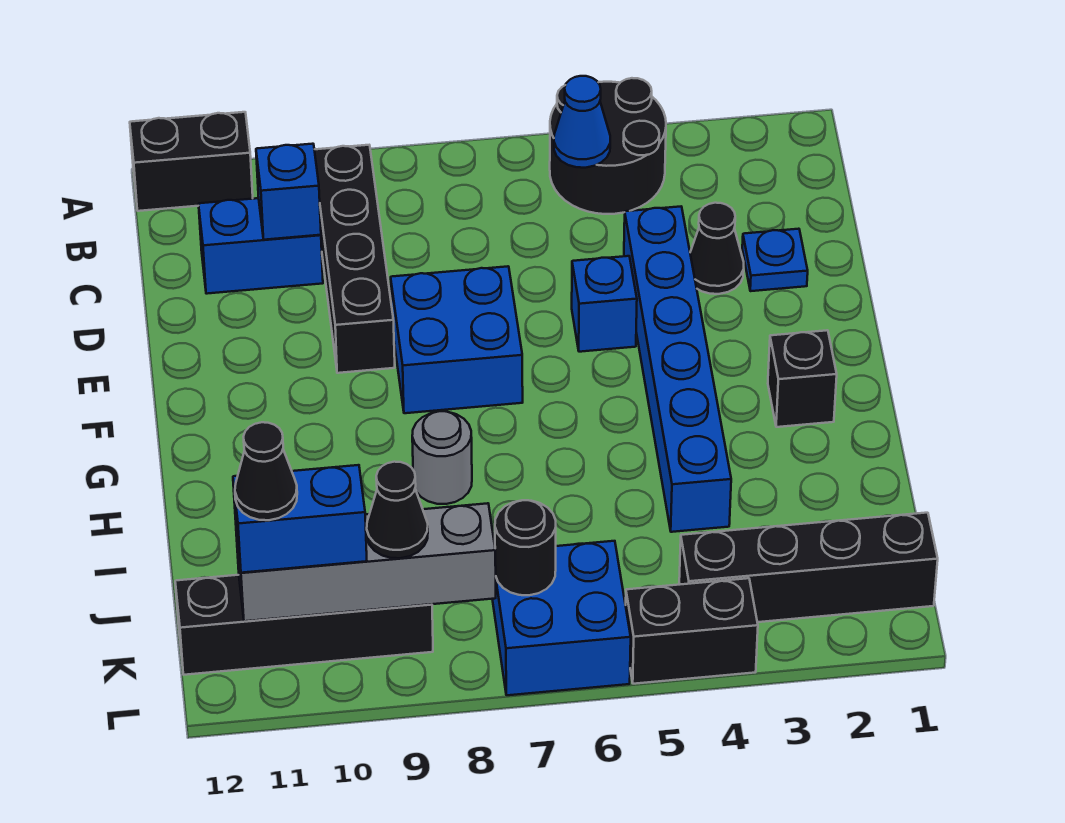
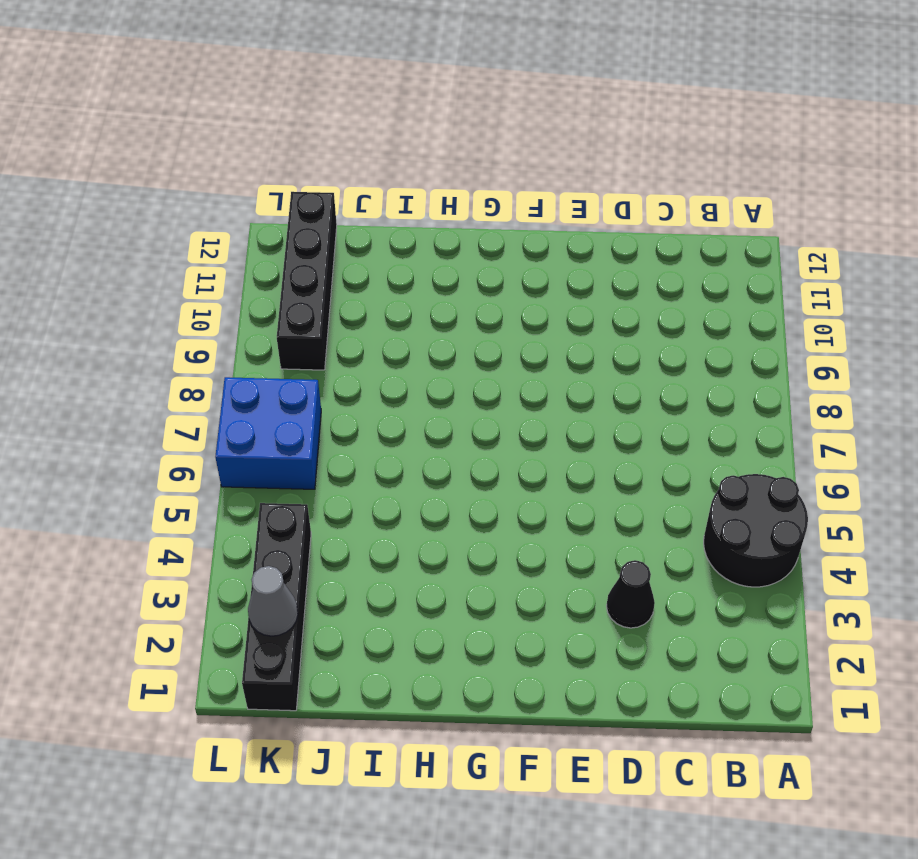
grey cone K2 level 2 -> none
none -> black brick A11:A12 level 1
none -> black brick B9:E9 level 1
none -> blue brick C10:C11 level 1

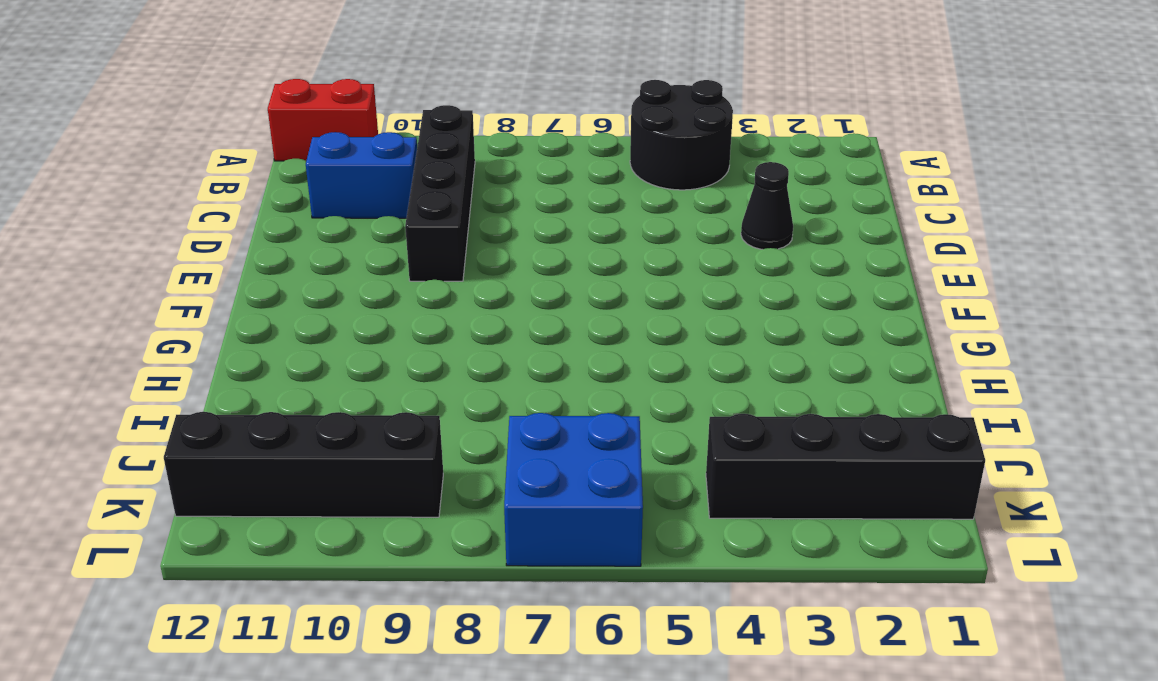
red brick A11:A12 level 1 -> black brick A11:A12 level 1
none -> blue plate D2 level 1
none -> blue brick D4:I4 level 1
none -> blue brick E5 level 1

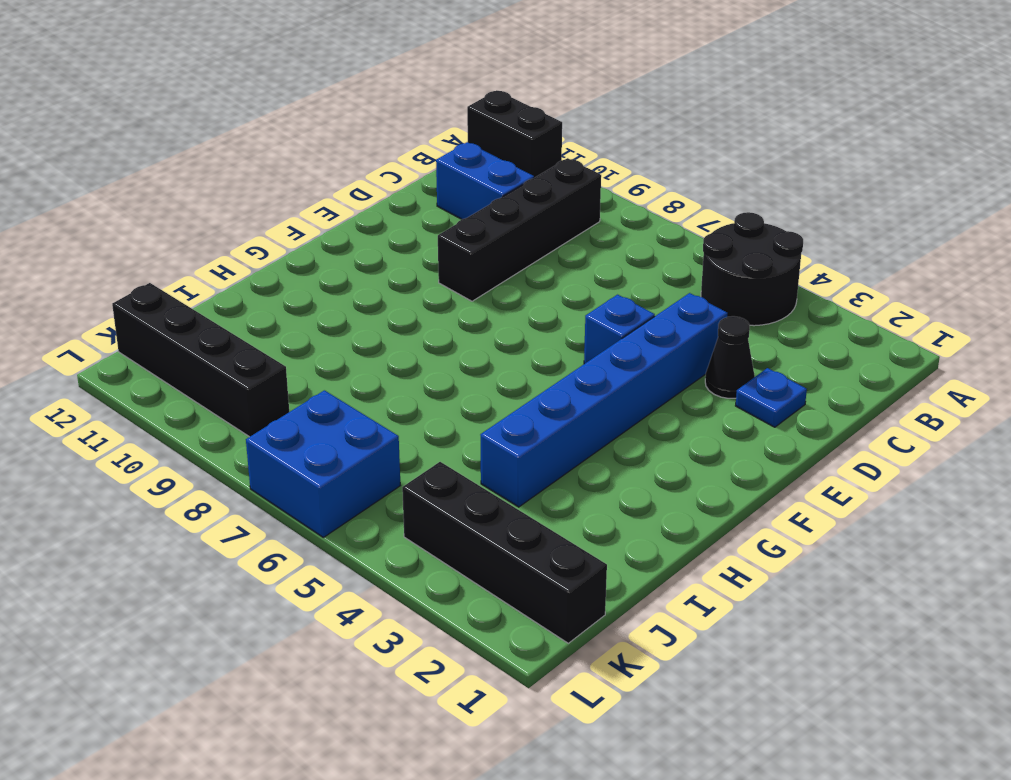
none -> blue brick E7:F8 level 1
none -> black brick G2 level 1
none -> grey round brick H8 level 1

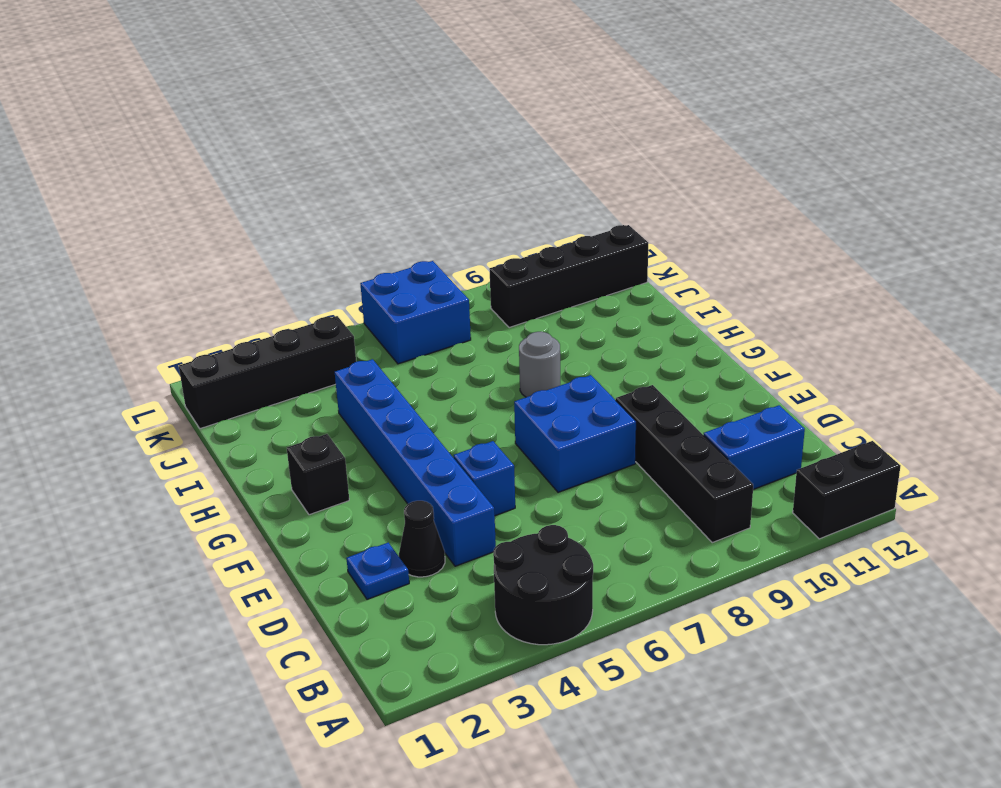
none -> black brick L4:L5 level 1
none -> blue cone B5 level 2
none -> blue brick C10 level 2

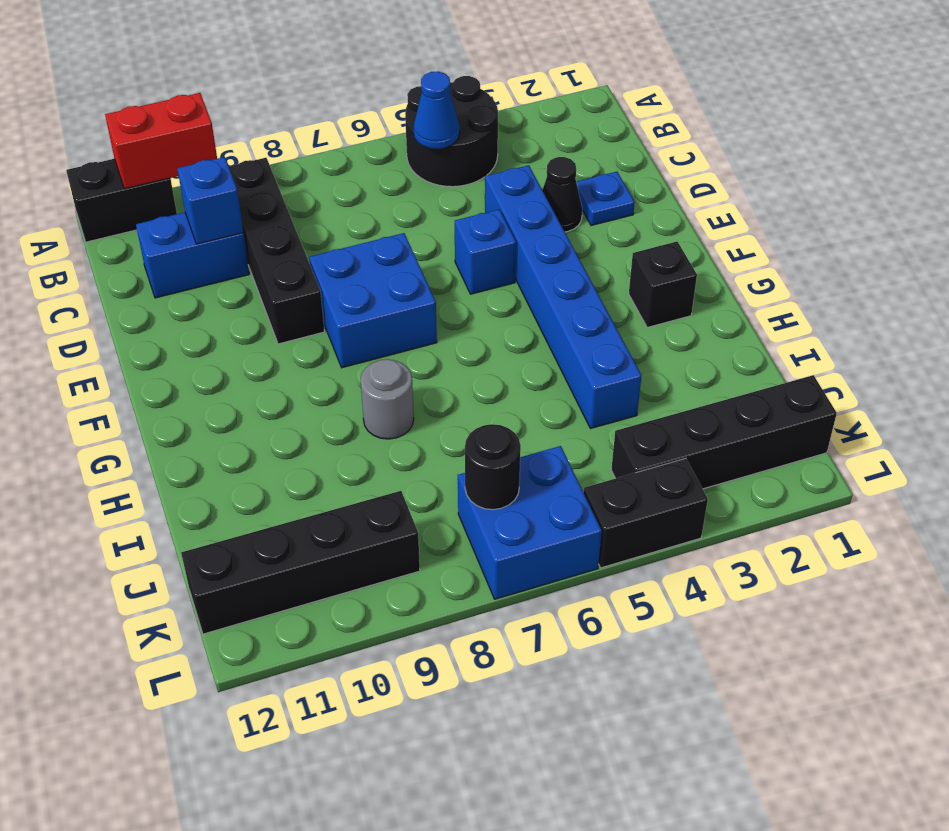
red brick A10:A11 level 2 -> none
none -> grey brick K8:K11 level 2
none -> black cone K9 level 3
none -> blue brick K10:K11 level 3

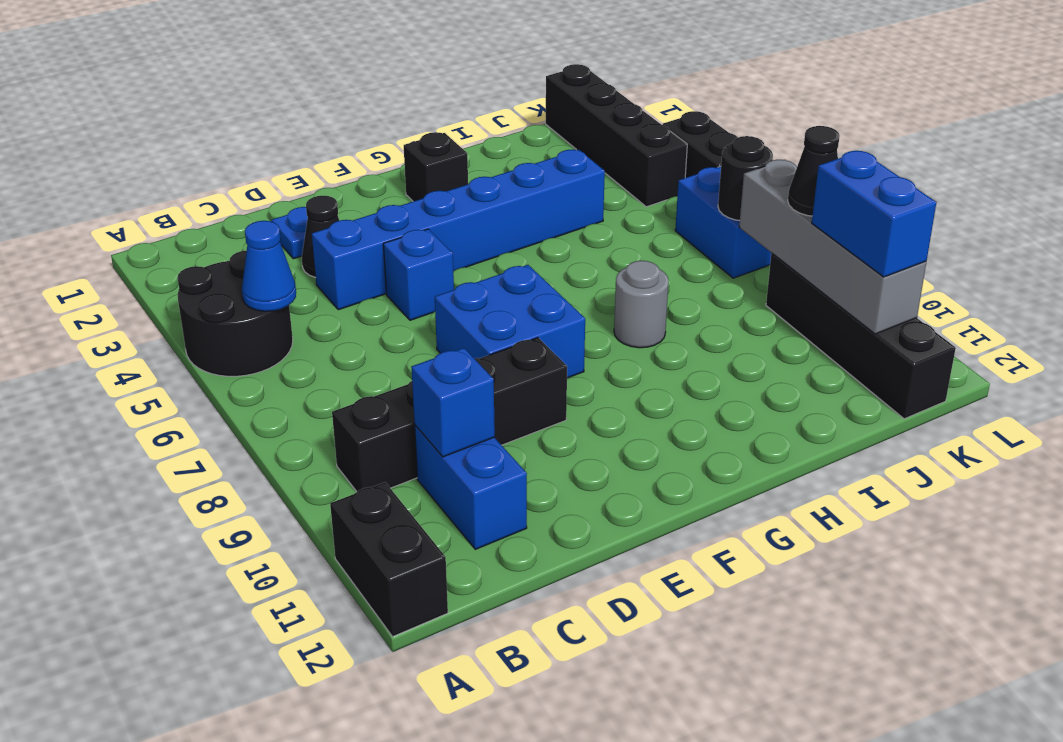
none -> black cone K11 level 4

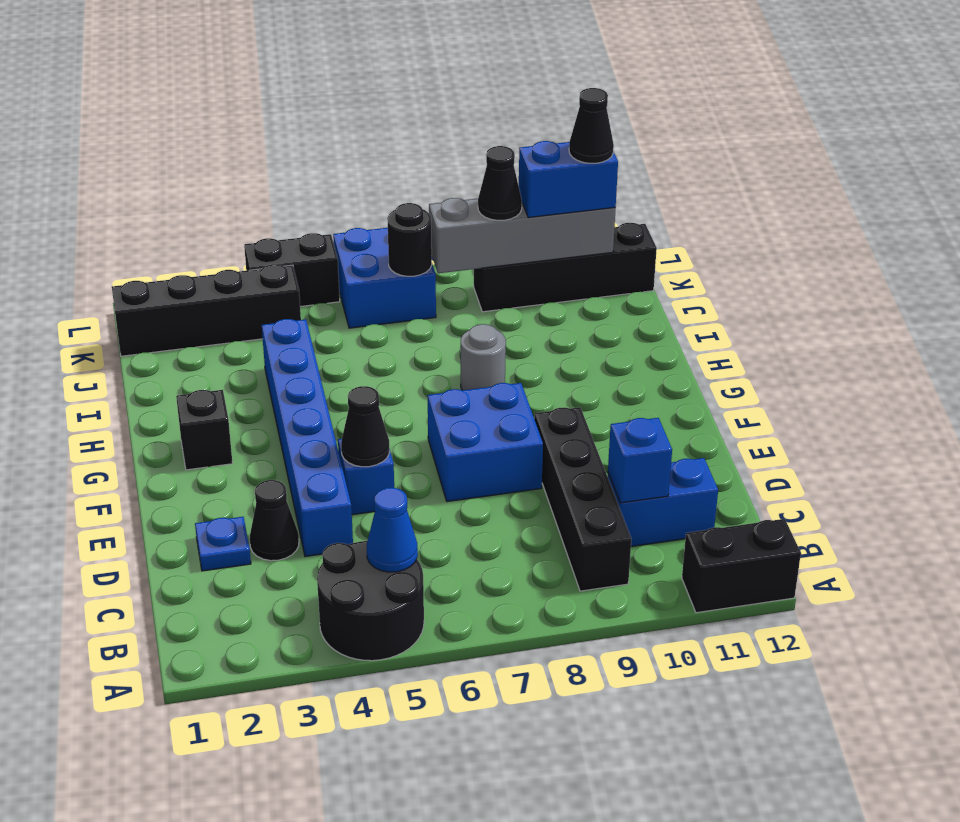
black cone E5 level 2 -> none

